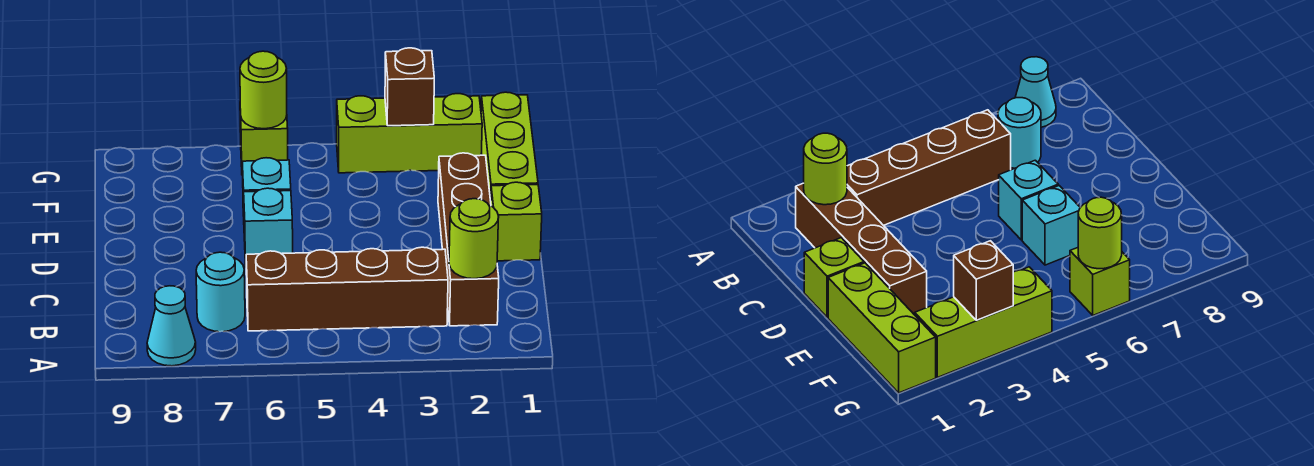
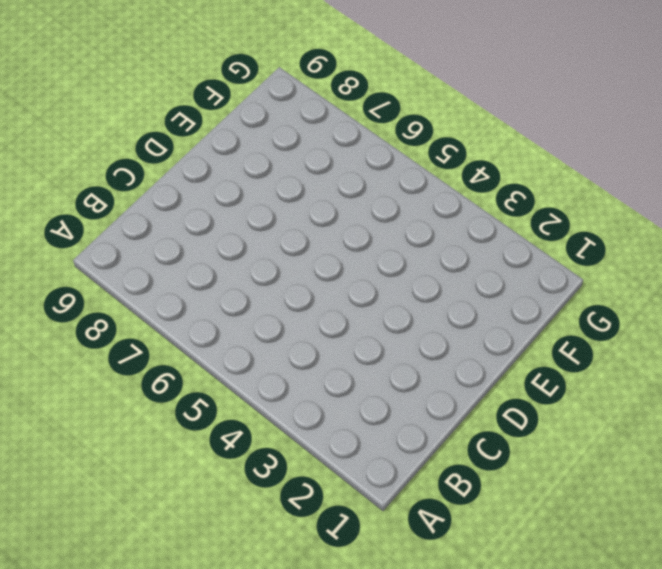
none -> cyan cone A8 level 1
none -> brown brick B2:E2 level 1
none -> brown brick B3:B6 level 1

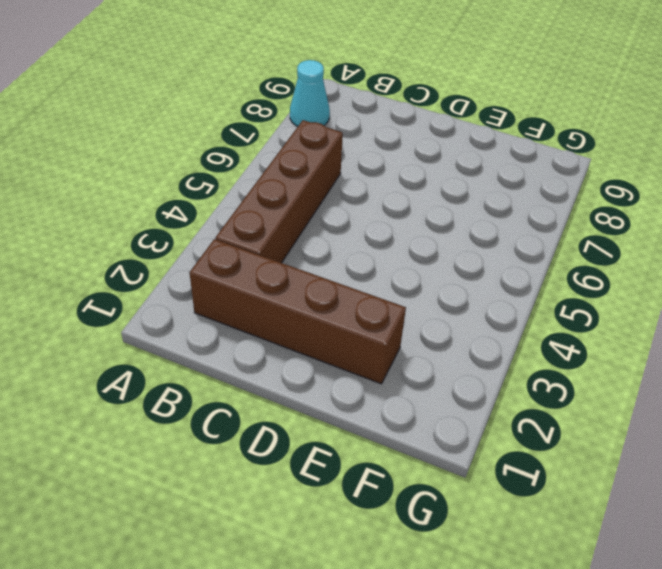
none -> cyan round brick B7 level 1
none -> lime brick D1 level 1
none -> cyan brick D6 level 1

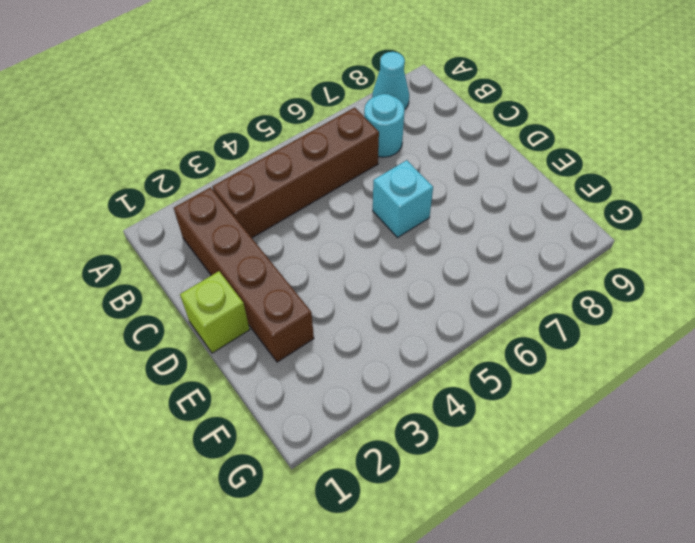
none -> lime brick E1:G1 level 1
none -> cyan brick E6 level 1
none -> lime brick G2:G4 level 1

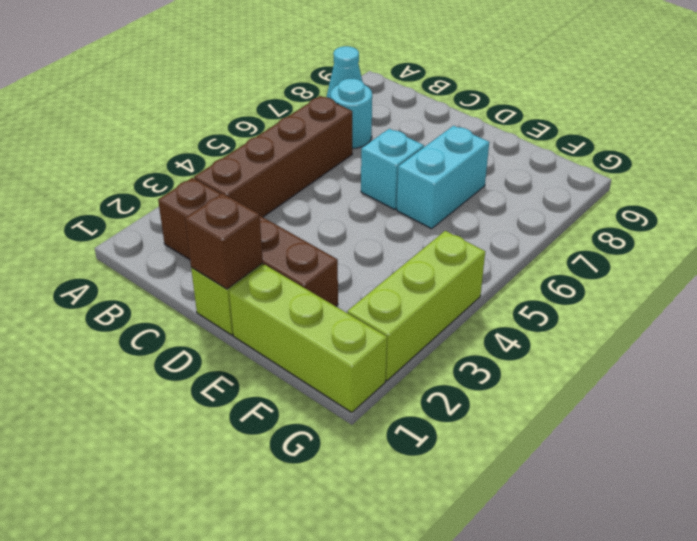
brown brick D1 level 2 -> brown brick G3 level 2
cyan brick E6:E7 level 1 -> cyan brick E6 level 1
none -> lime brick G6 level 1
none -> lime round brick B2 level 2
none -> lime round brick G6 level 2

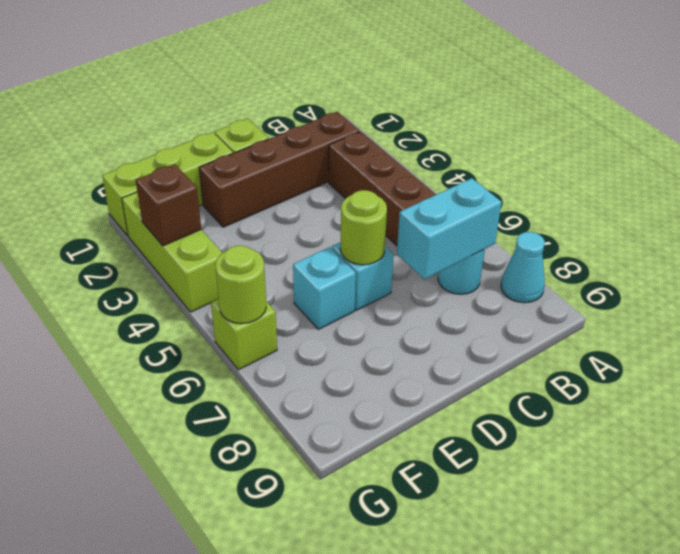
cyan brick B7:C7 level 2 -> none
lime round brick D6 level 2 -> lime round brick B2 level 2

